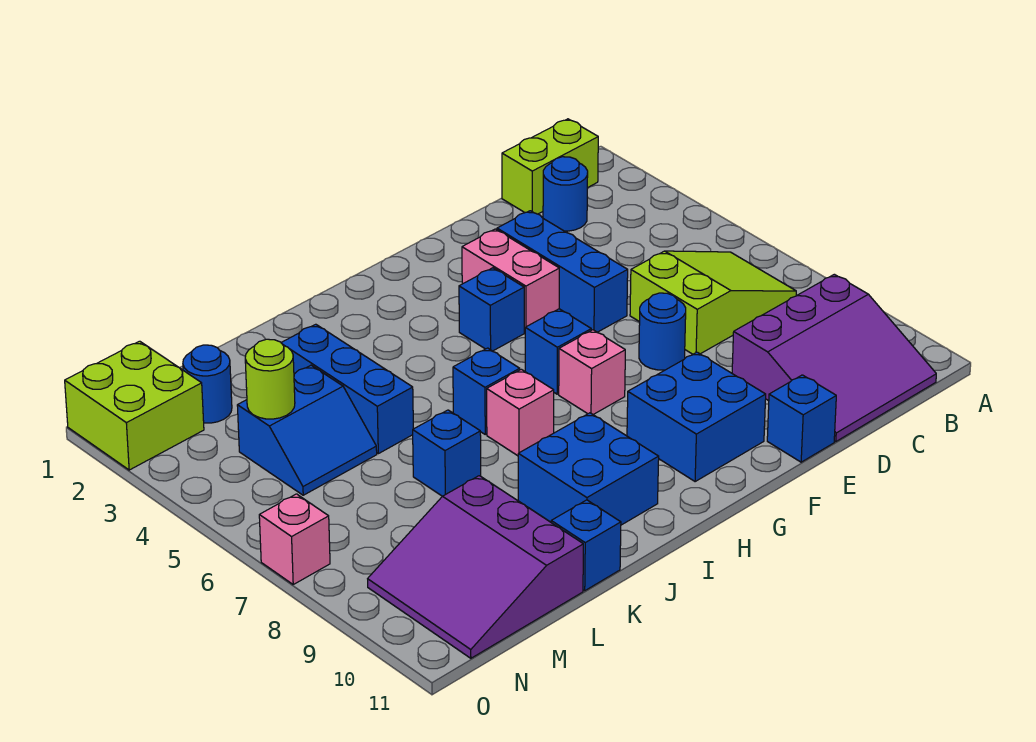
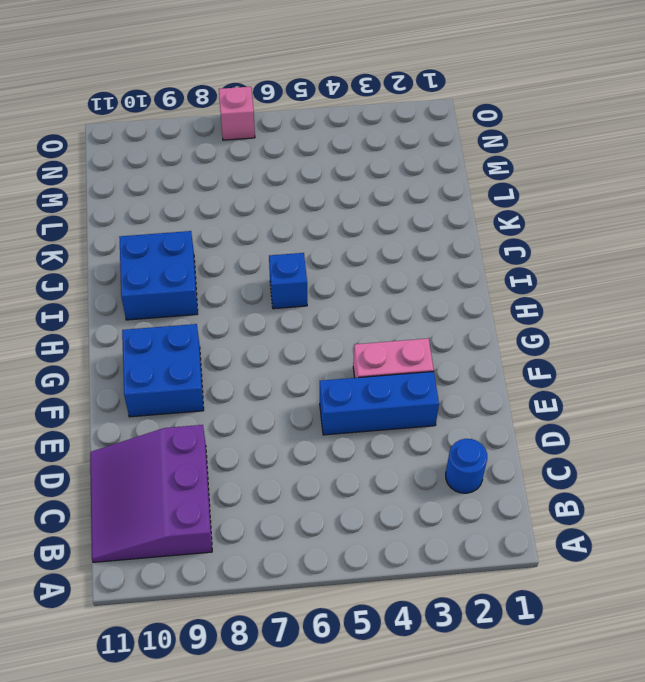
none -> lime brick B1:C1 level 1
none -> lime slope B6:D7 level 1 top D
none -> blue round brick E7 level 1

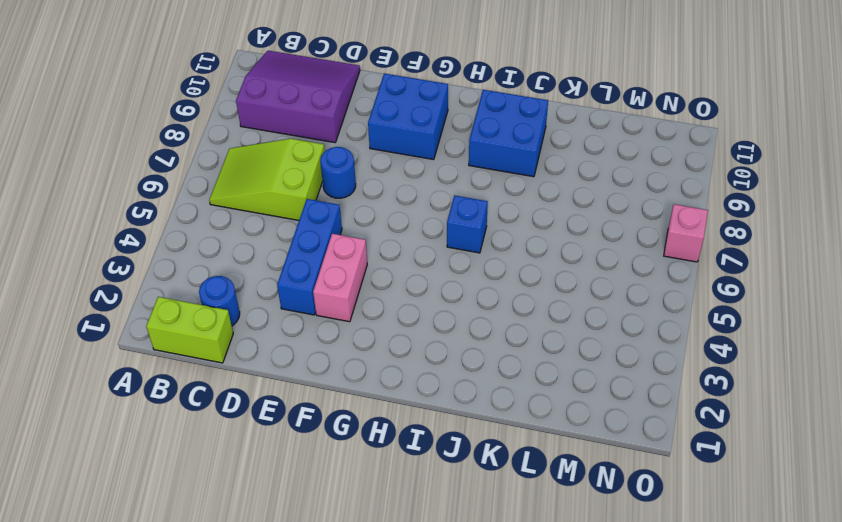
none -> blue brick E11 level 1
none -> blue brick G4 level 1
none -> blue brick G6 level 1

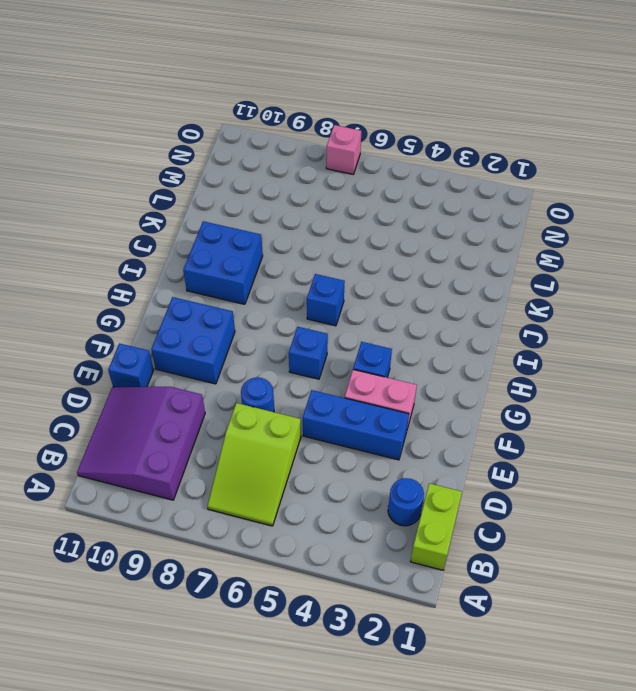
none -> pink brick G7 level 1
none -> pink brick I7 level 1
none -> blue brick K3:K5 level 1

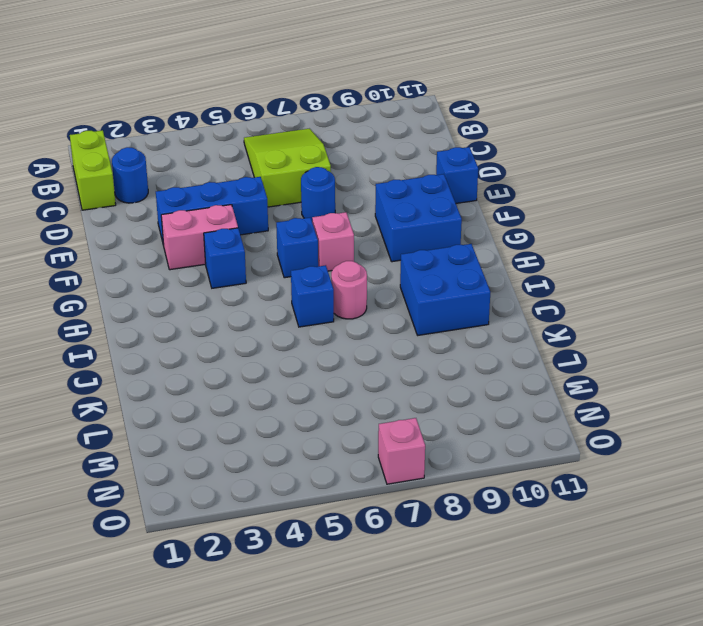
pink round brick I7 level 1 -> pink brick I7 level 1
none -> purple slope B9:D11 level 1 top 9
none -> blue brick K3:K5 level 1
none -> blue brick K7 level 1

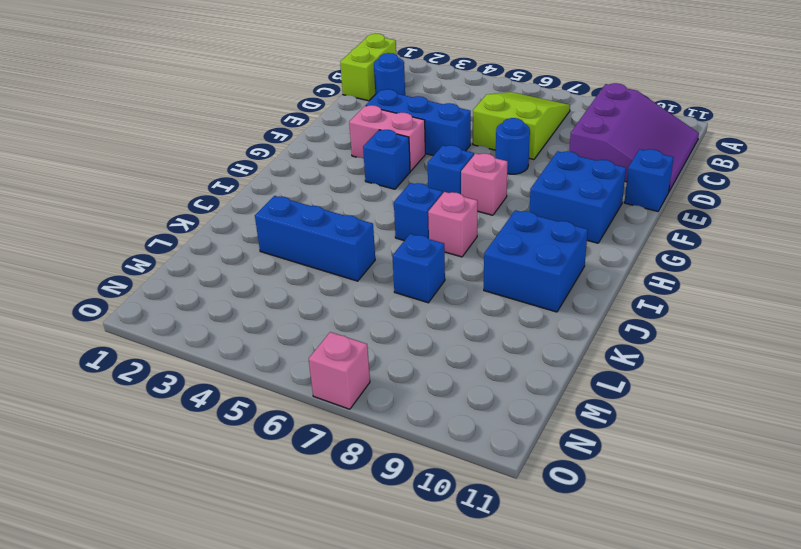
none -> blue brick K11 level 1
none -> blue slope L4:M5 level 1 top 4
none -> purple slope L9:N11 level 1 top L

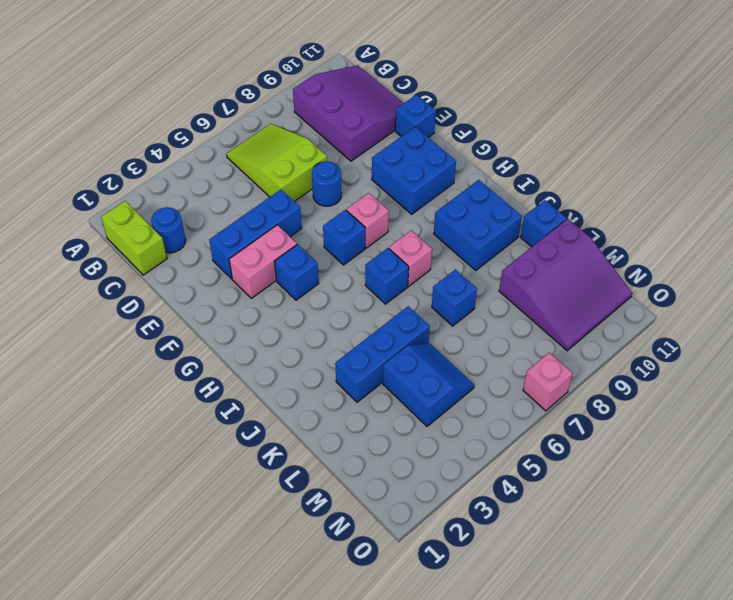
none -> blue round brick M2 level 1
none -> lime brick N1:O2 level 1
none -> lime round brick M4 level 2

